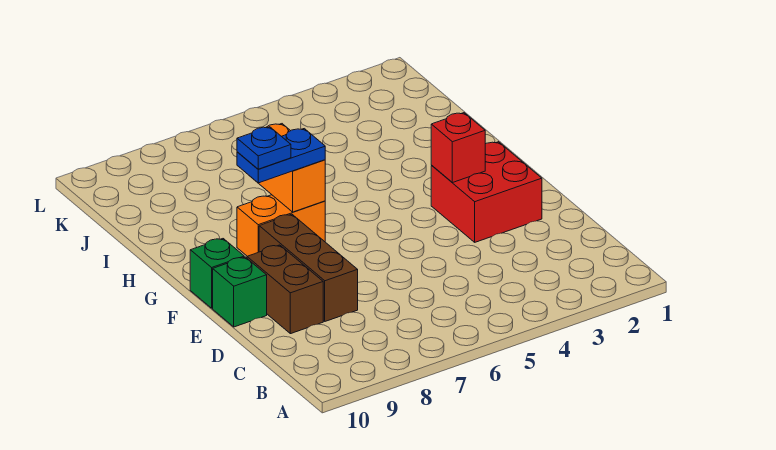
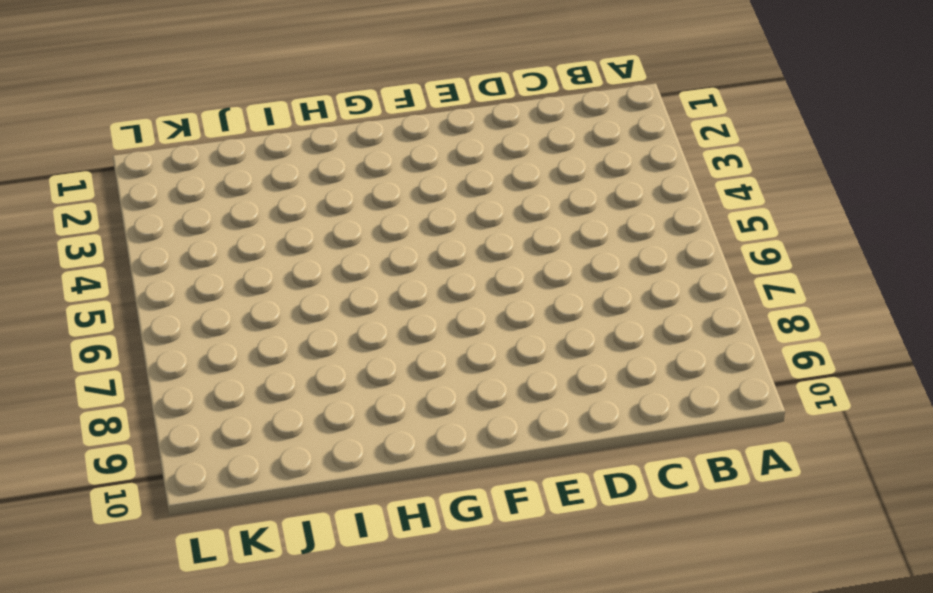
none -> brown brick D8:F8 level 1
none -> brown brick D9:E9 level 1

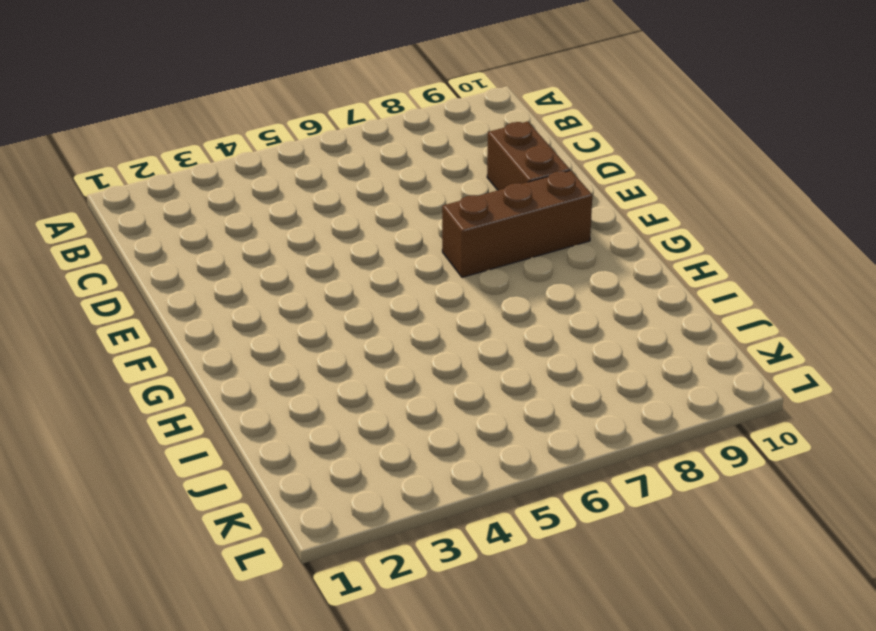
brown brick F7:F9 level 1 -> brown brick D8:F8 level 1
none -> red brick E2:F3 level 1
none -> green brick E10 level 1

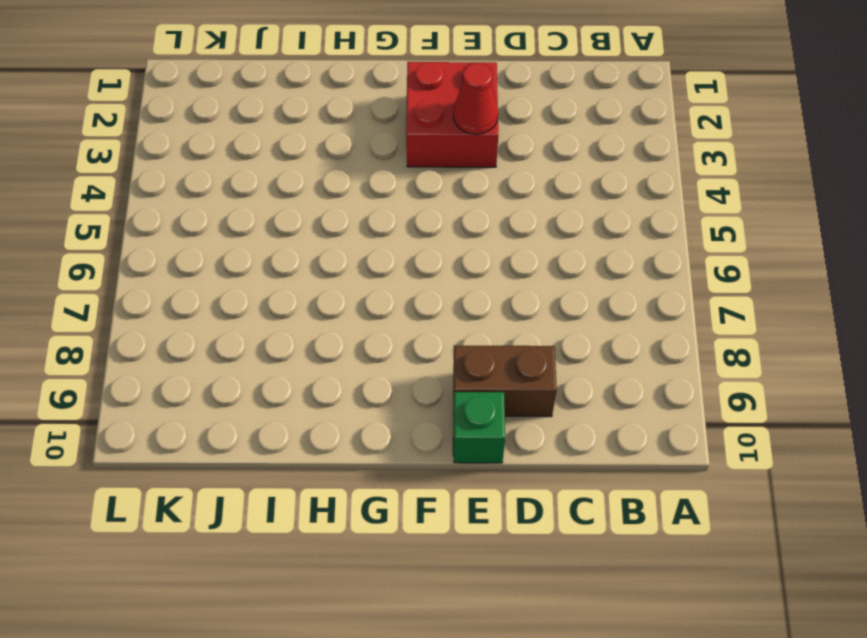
red cone E3 level 2 -> none
none -> brown brick D8:F8 level 1
none -> green brick F10 level 1

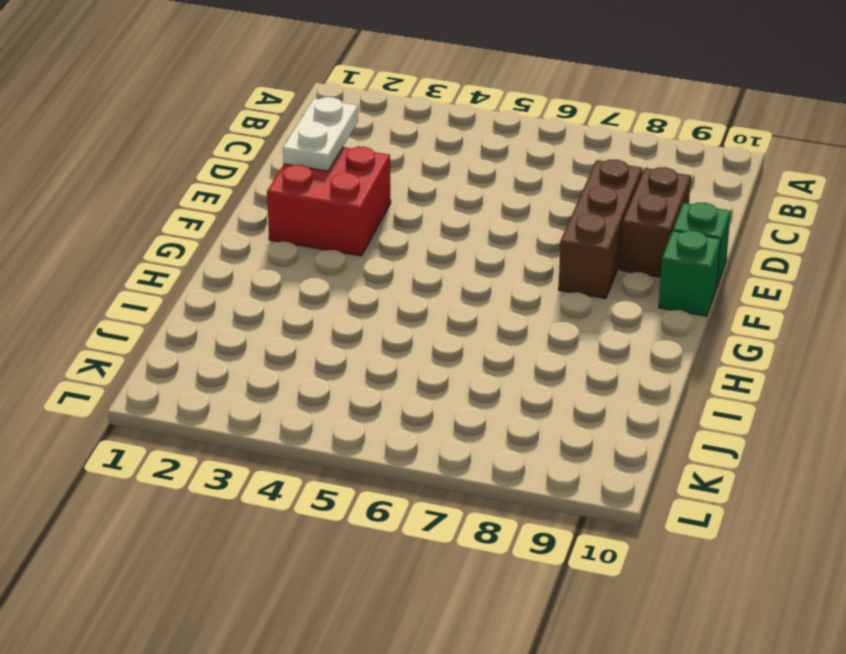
white plate D2:E2 level 2 -> none
none -> orange brick G7:G8 level 1
none -> red brick F3 level 2

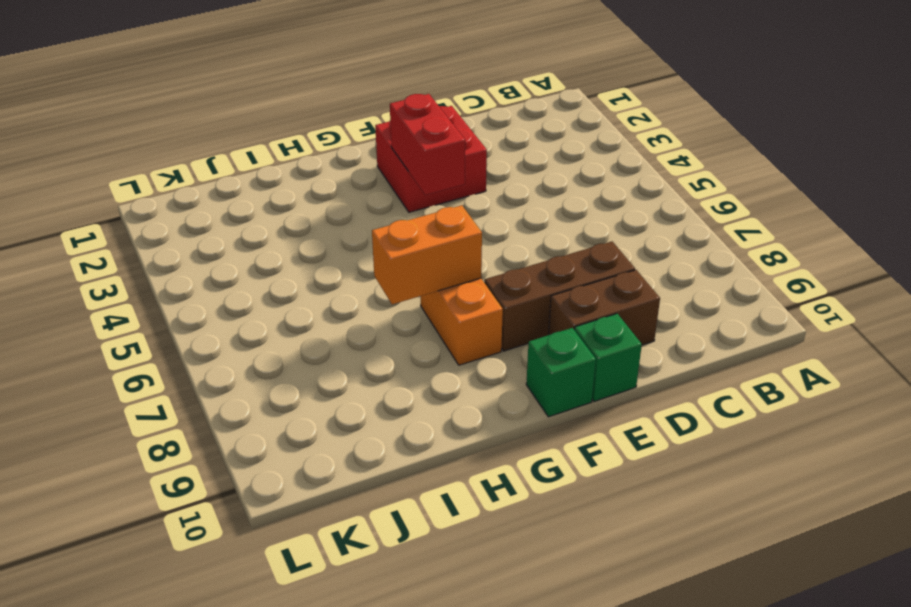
red brick F3:F4 level 2 -> red brick F3 level 2
none -> blue plate G7:G8 level 3
none -> blue plate G8 level 4

